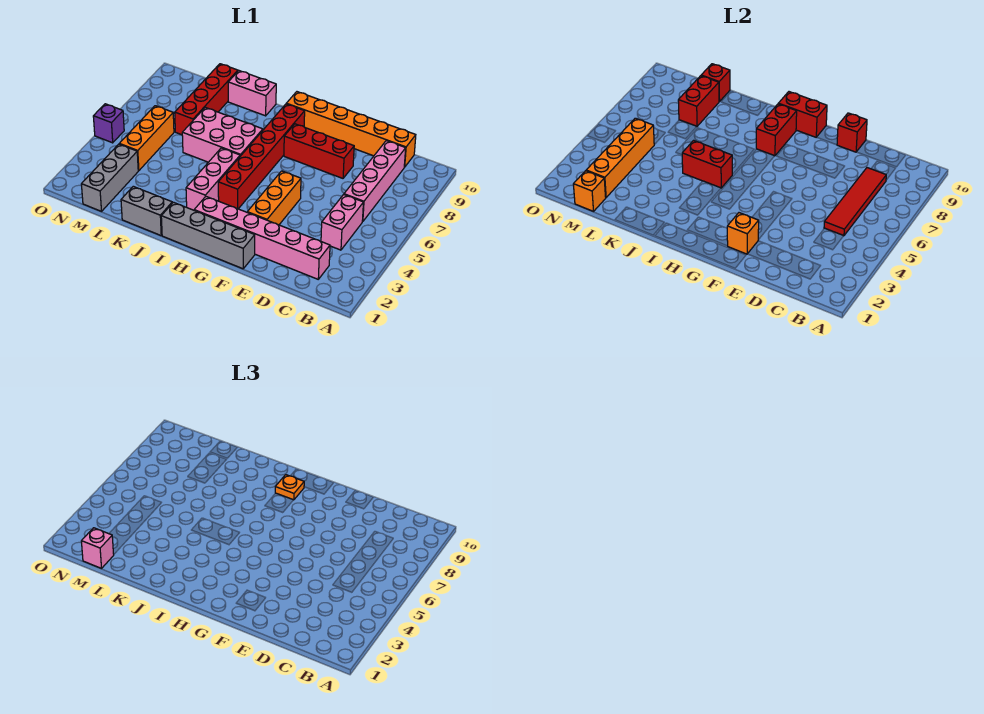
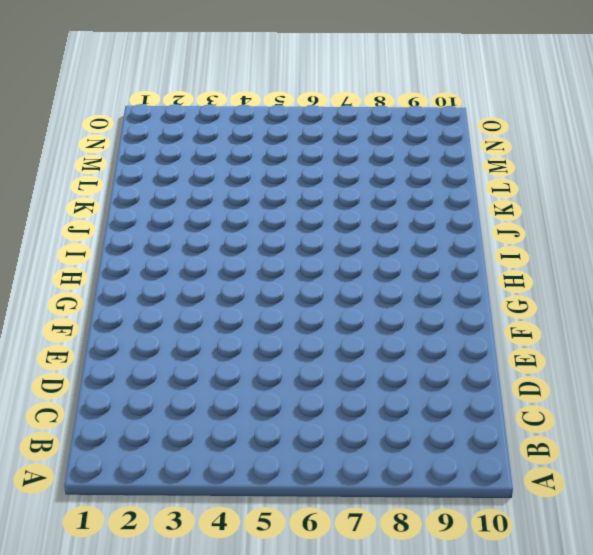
none -> pink brick C2:H2 level 1
none -> pink brick C4:C5 level 1
none -> pink brick C6:C9 level 1

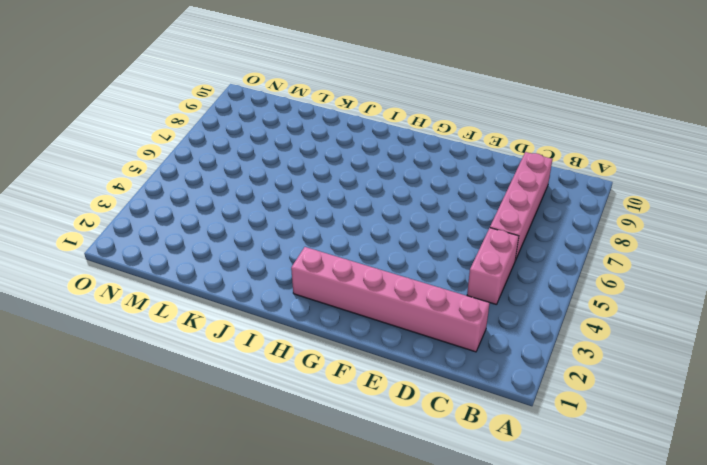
none -> orange brick C10:H10 level 1
none -> red brick E8:G8 level 1
none -> grey brick F1:I1 level 1

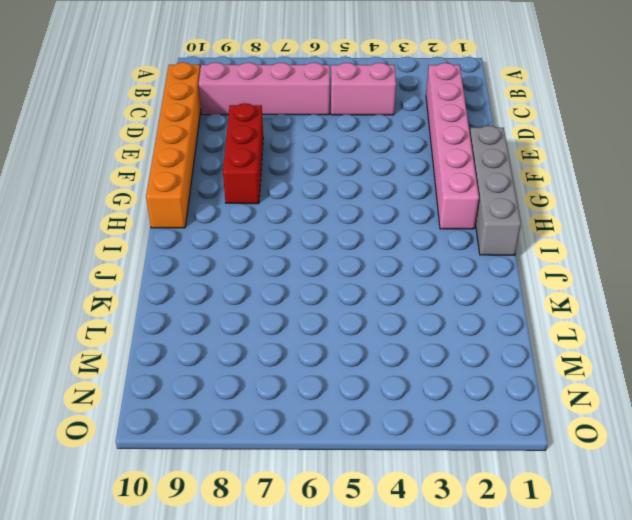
none -> orange brick F3:F5 level 1
none -> red brick H4:H9 level 1
none -> pink brick I3:I5 level 1

